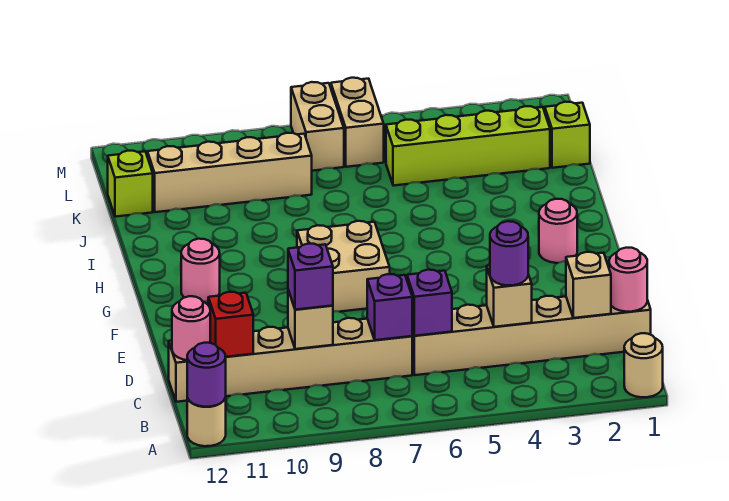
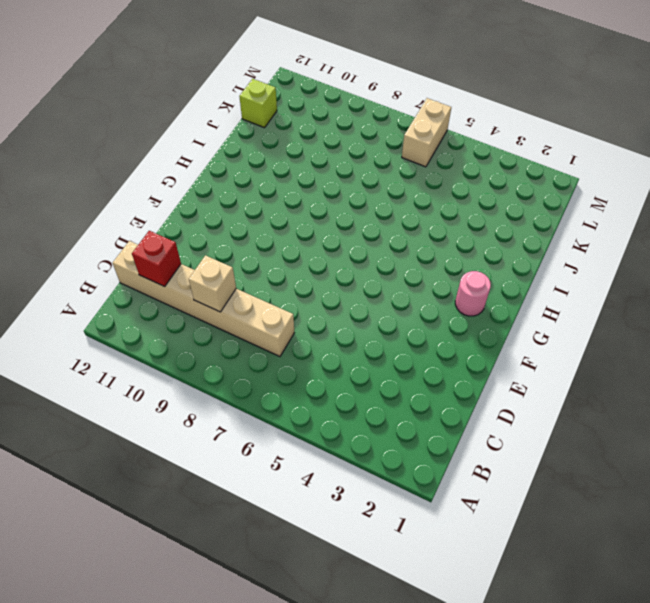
none -> tan round brick A1 level 1
none -> tan round brick A12 level 1
none -> tan brick C1:C6 level 1

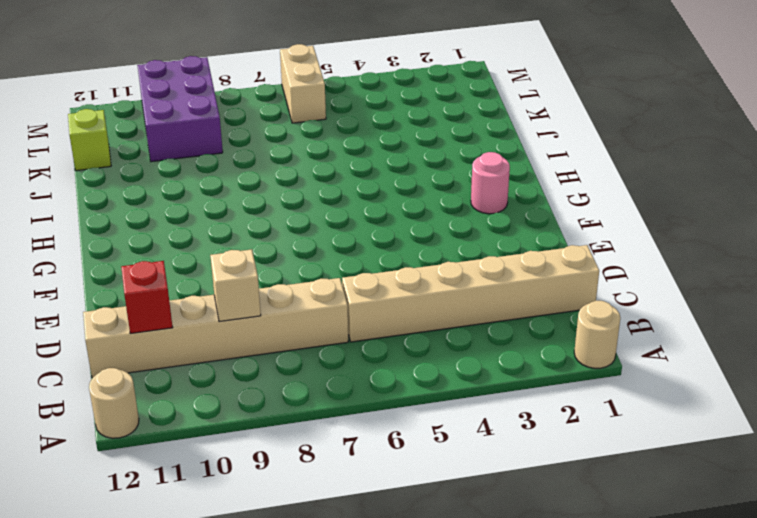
purple brick K9:M10 level 1 -> tan brick K8:K11 level 1
none -> tan brick F7:G8 level 1
none -> pink round brick G11 level 1
none -> lime brick K1 level 1

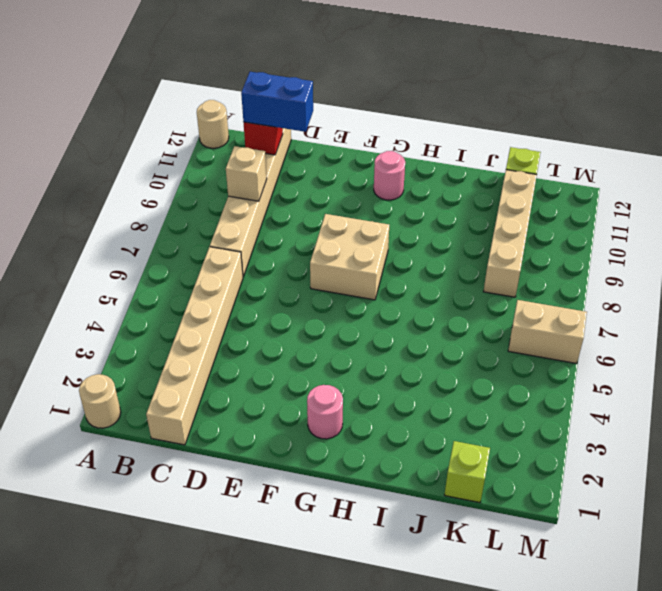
blue brick C11:D11 level 3 -> none
none -> lime brick K2:K5 level 1
none -> tan brick L7:M7 level 1
none -> purple round brick A12 level 2

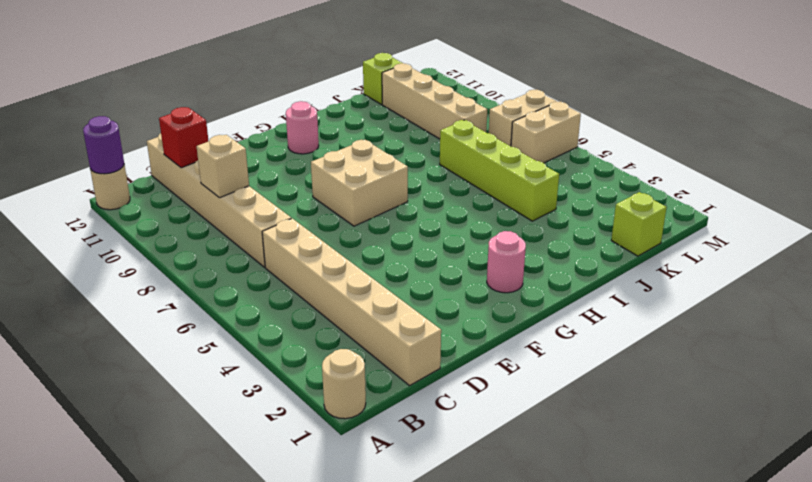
lime brick J4:J7 level 1 -> lime brick K2:K5 level 1
none -> pink round brick C1 level 2
none -> tan brick C2 level 2
none -> tan brick C4 level 2

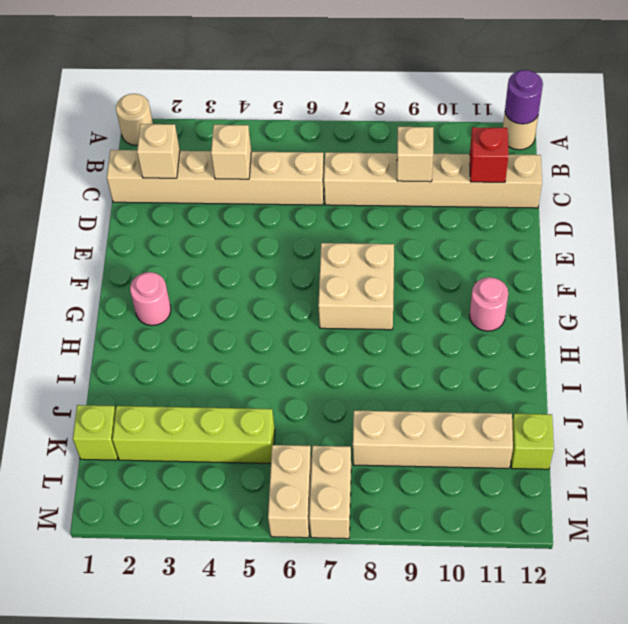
none -> pink round brick C1 level 2
none -> purple brick C6 level 2
none -> purple brick C7 level 2

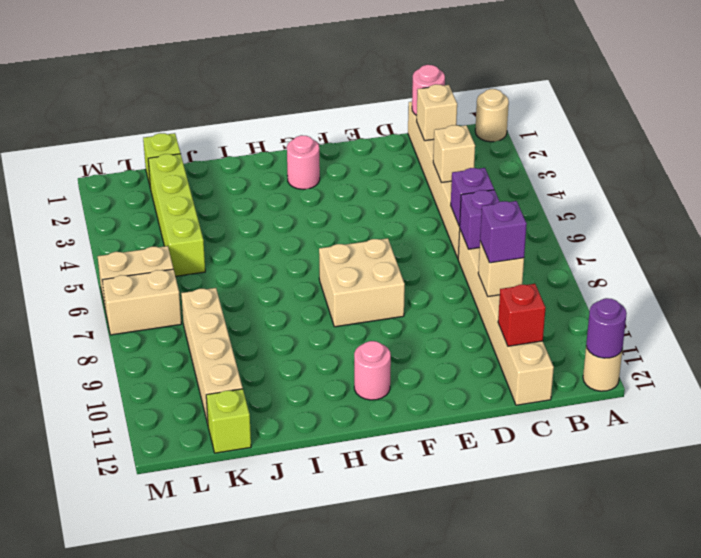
none -> pink round brick C12 level 2
none -> purple round brick C4 level 3

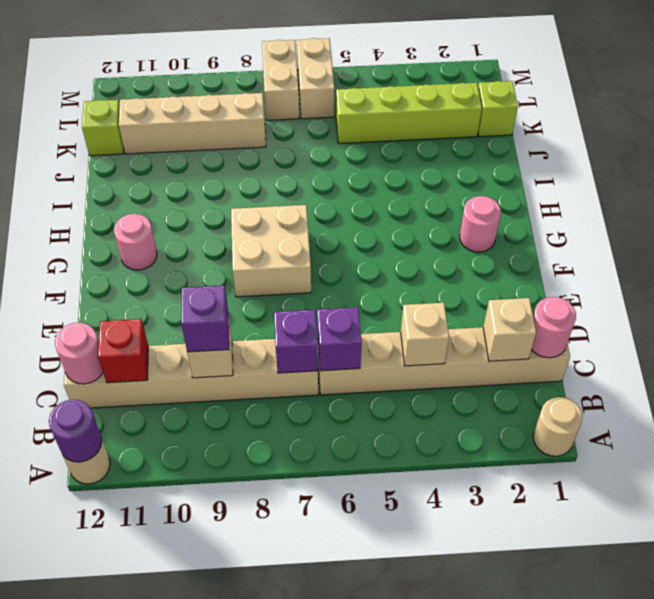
none -> purple round brick C4 level 3

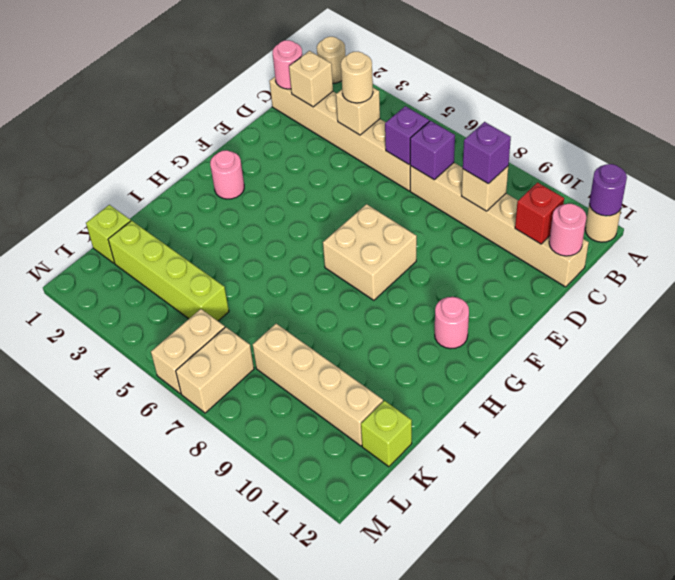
tan round brick C4 level 3 -> purple round brick C4 level 3

